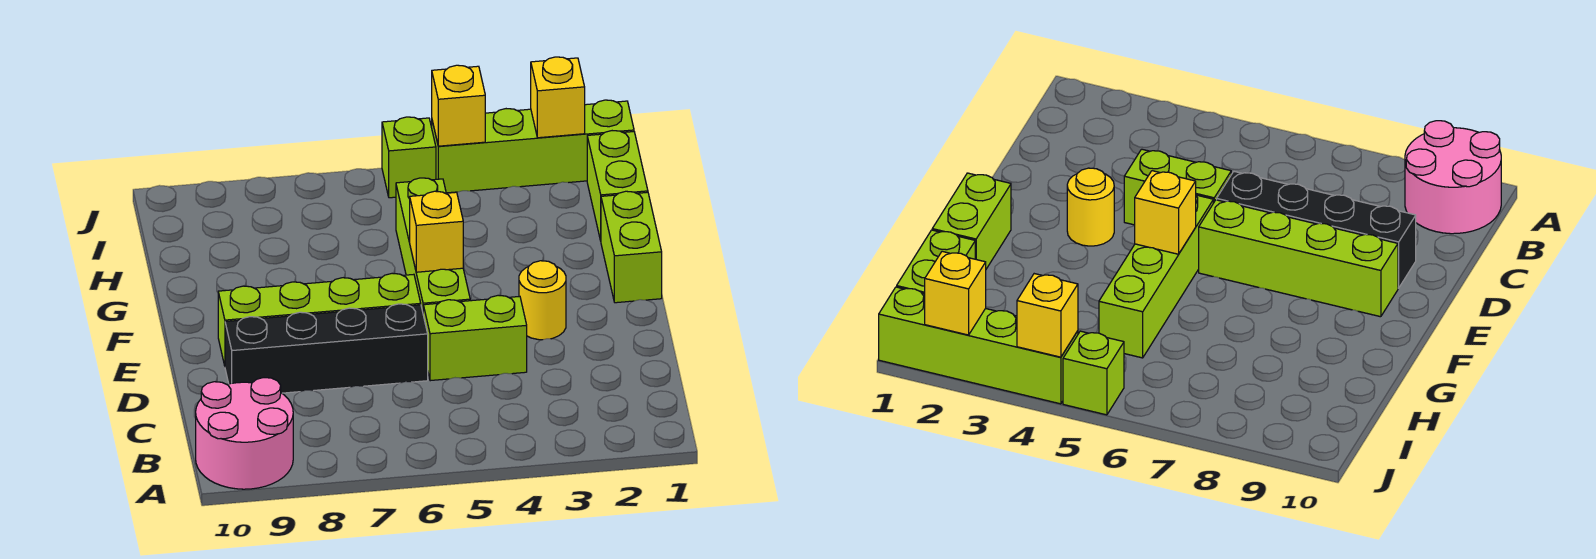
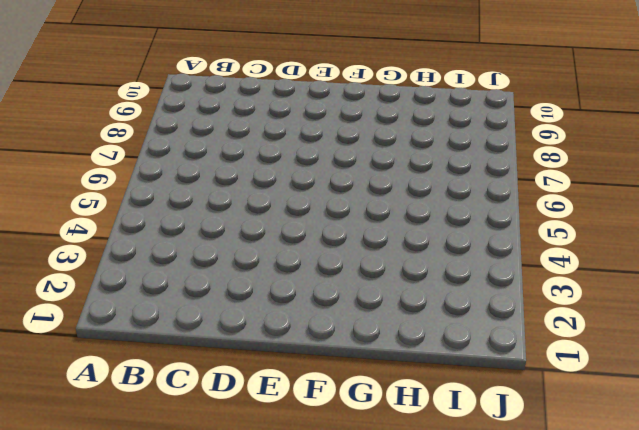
none -> pink round brick A9:B10 level 1
none -> lime brick D4:D5 level 1
none -> black brick D6:D9 level 1

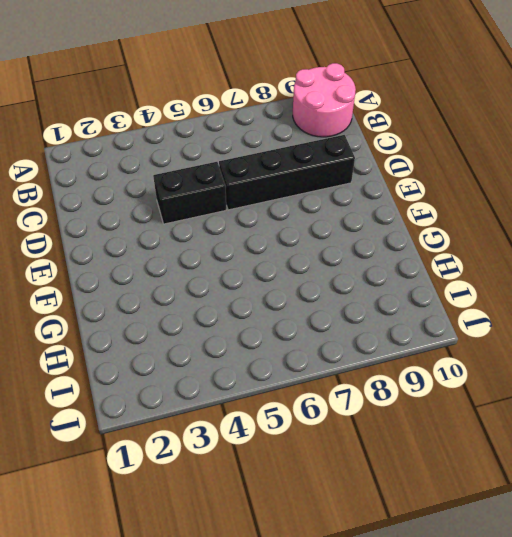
black brick D4:D5 level 1 -> lime brick D4:D5 level 1
none -> yellow round brick E3 level 1
none -> lime brick E5:H5 level 1
none -> lime brick E6:E9 level 1

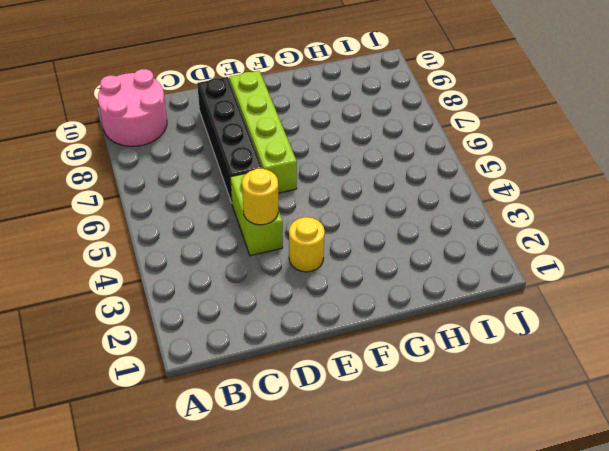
yellow round brick D4 level 2 -> none
none -> lime brick E5:H5 level 1
none -> lime brick F1:G1 level 1
none -> lime brick H1:I1 level 1

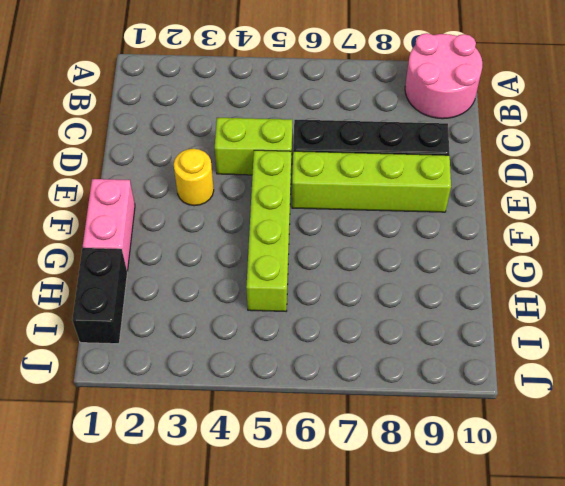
pink brick F1:G1 level 1 -> lime brick F1:G1 level 1
black brick H1:I1 level 1 -> lime brick H1:I1 level 1
none -> lime brick J1:J4 level 1
none -> lime brick J5 level 1
none -> yellow brick F5 level 2

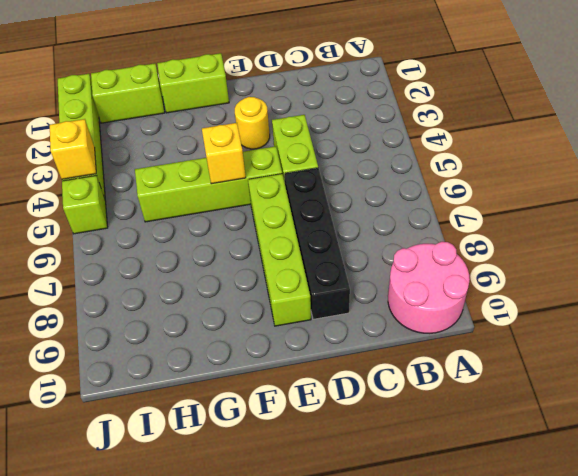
none -> yellow brick J2 level 2

